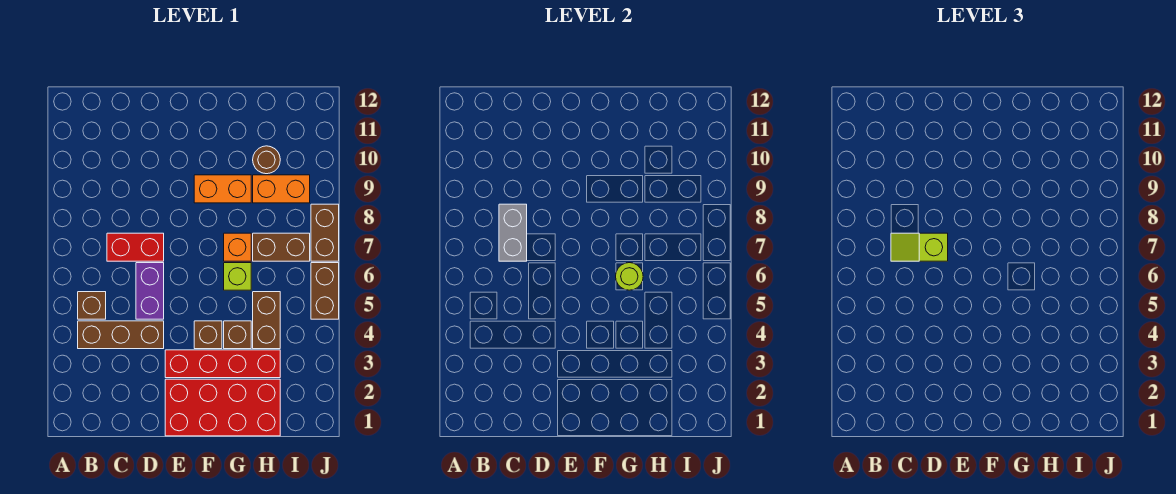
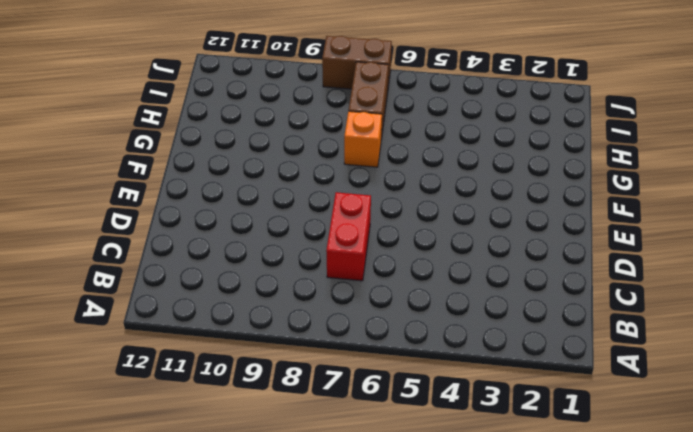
none -> brown brick B4:D4 level 1
none -> brown brick B5 level 1
none -> purple brick D5:D6 level 1

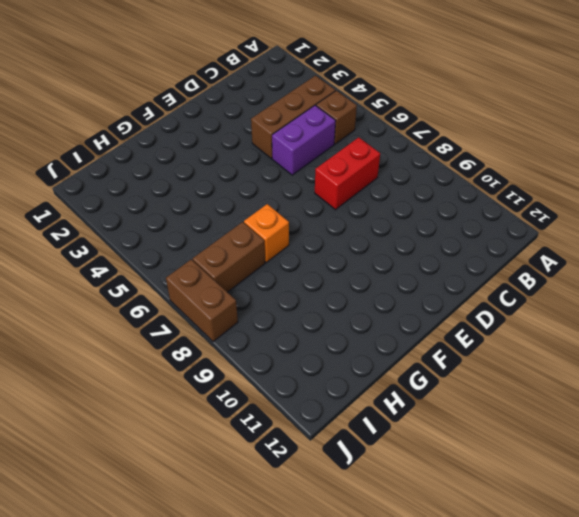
purple brick C5:D5 level 1 -> purple brick D5:D6 level 1
none -> red brick E1:H2 level 1
none -> red brick E3:H3 level 1
none -> brown brick F4 level 1

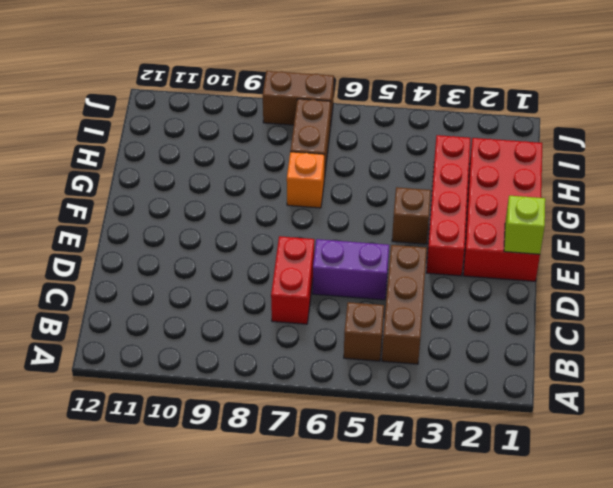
lime brick E1 level 2 -> lime brick G6 level 1
none -> orange brick F9:G9 level 1
none -> brown brick G4 level 1
none -> brown brick H4:H5 level 1

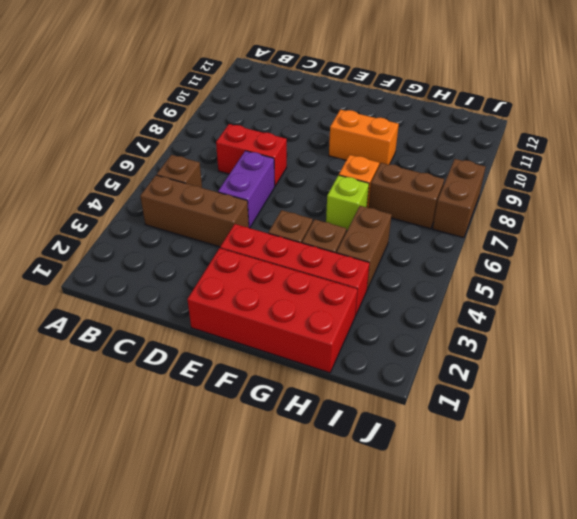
none -> orange brick H9:I9 level 1
none -> brown round brick H10 level 1
none -> brown brick J5:J6 level 1

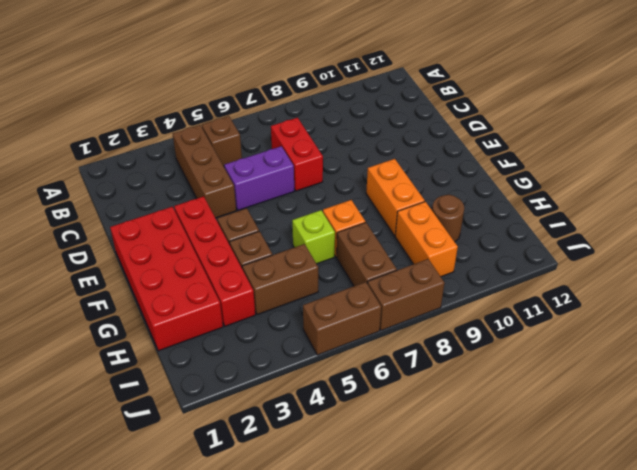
none -> grey brick C7:C8 level 2
none -> lime round brick G6 level 2
none -> lime slope C7:D7 level 3 top D

